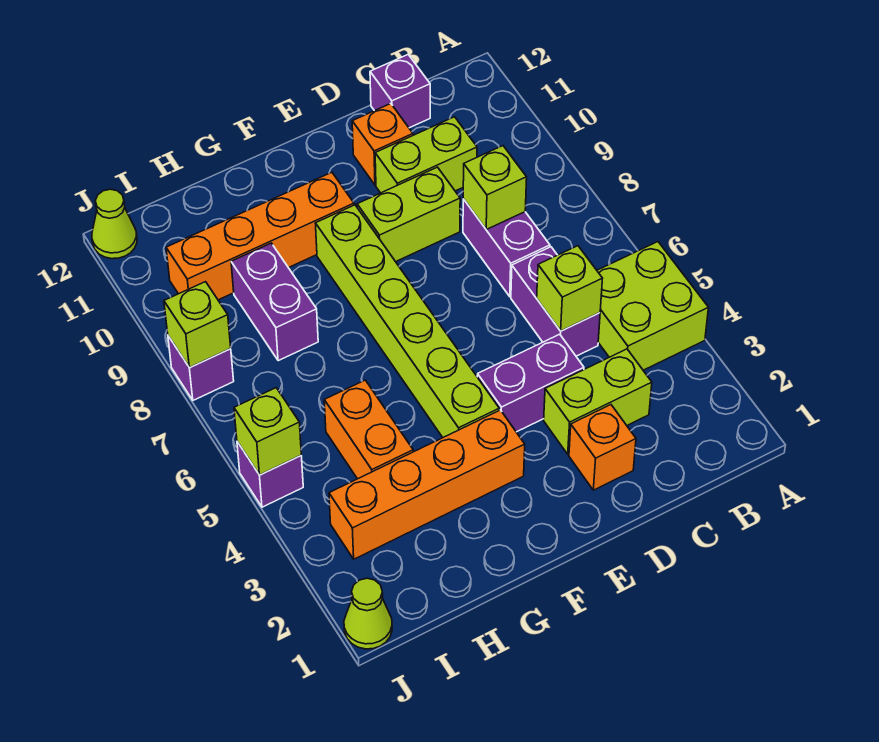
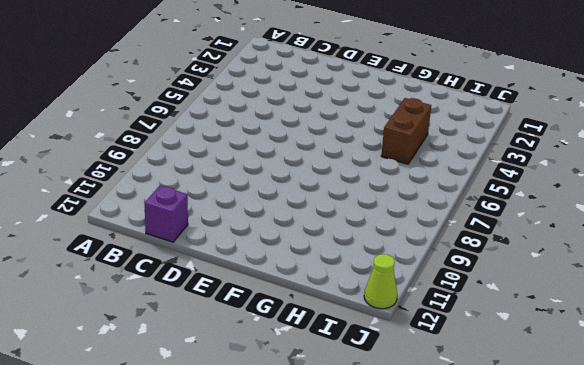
brown brick H4:H5 level 1 -> orange brick H4:H5 level 1
none -> lime brick A4:B5 level 1
none -> lime brick C3:D3 level 1
none -> purple brick C5:C6 level 1

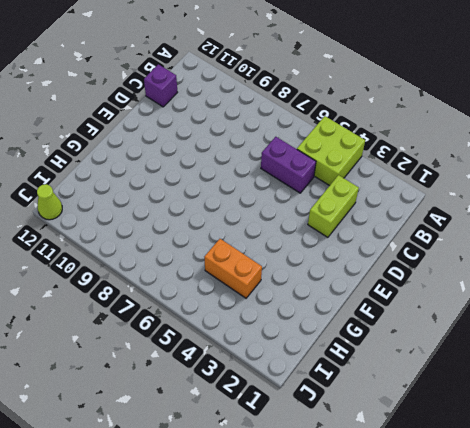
none -> purple brick C7:C8 level 1
none -> lime brick C10:D10 level 1
none -> orange brick D2 level 1

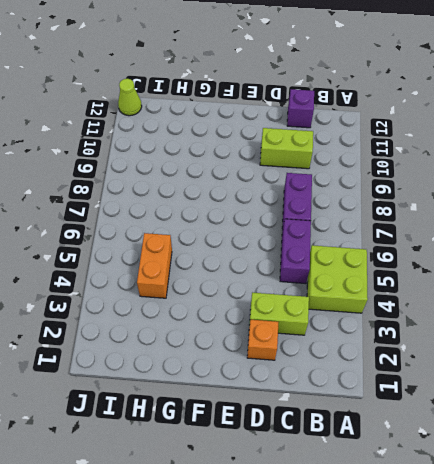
none -> purple brick D4:E4 level 1
none -> lime brick D9:E9 level 1
none -> orange brick D11 level 1

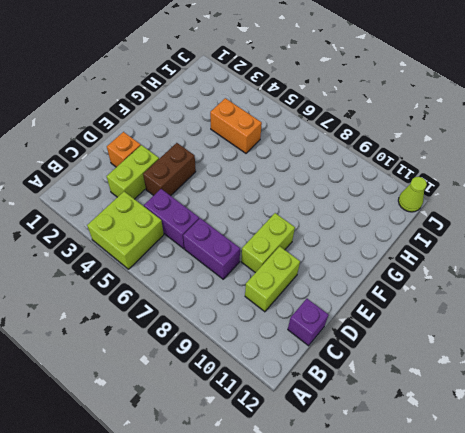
brown brick D4:E4 level 1 -> purple brick D4:E4 level 1
none -> orange brick D11 level 1
none -> orange brick F3:I3 level 1
none -> lime brick F4:F9 level 1

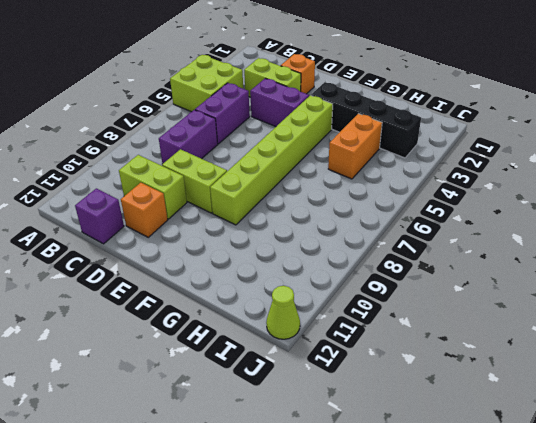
black brick F3:I3 level 1 -> orange brick F3:I3 level 1
none -> orange brick F10:I10 level 1
none -> purple brick H8:H9 level 1
none -> lime cone J1 level 1

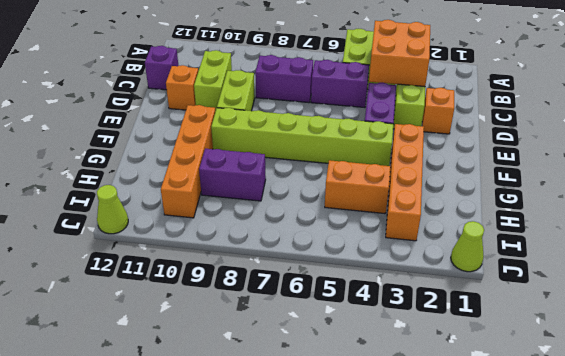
orange brick B3:C4 level 2 -> none
none -> purple brick J5 level 1
none -> purple brick J8 level 1
none -> lime brick C5 level 2

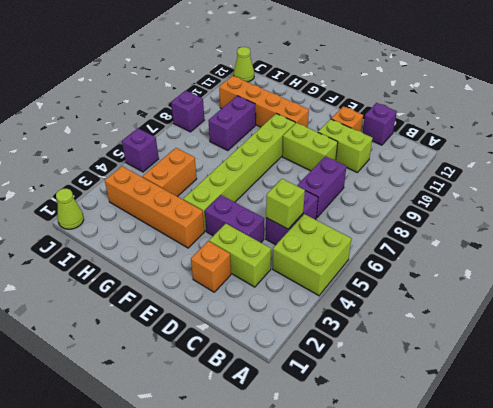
none -> lime brick C8 level 2
none -> lime brick J5 level 2
none -> lime brick J8 level 2

